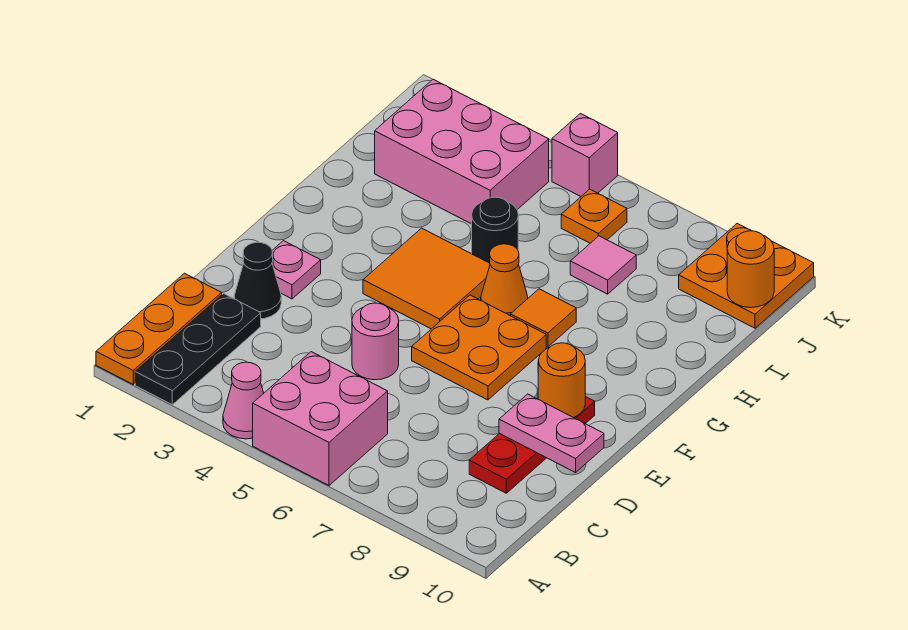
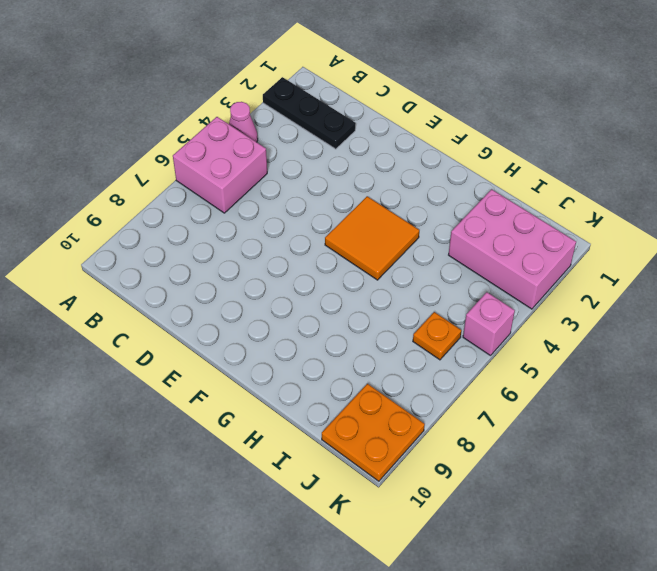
pink brick I2:K3 level 1 -> pink brick I2:J4 level 1
none -> orange plate A1:C1 level 1
none -> red plate C9:E9 level 1
none -> black cone D2 level 1

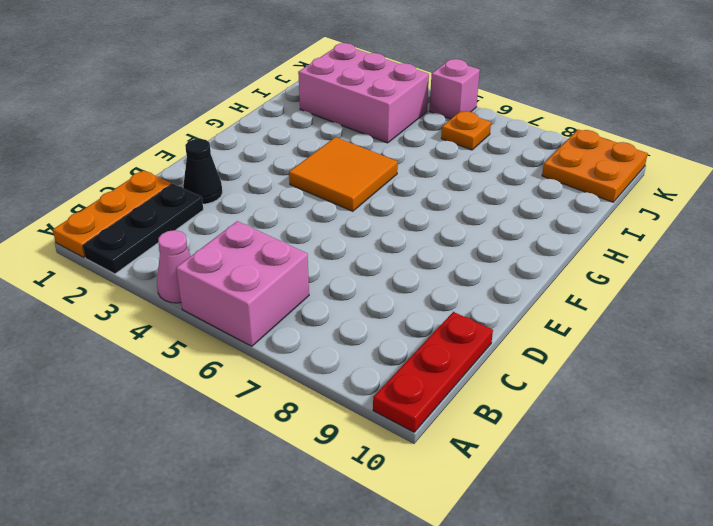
red plate A10:C10 level 1 -> red plate C9:E9 level 1
none -> pink round brick D5 level 1
none -> pink plate E2 level 1
none -> orange plate E6:F7 level 1

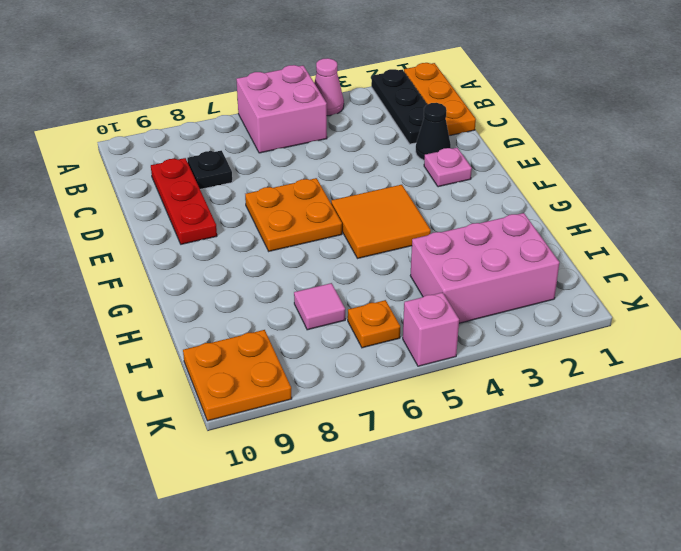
black plate C8 level 1 -> none
none -> pink round brick D5 level 1
none -> orange cone G6 level 1
none -> orange tile G7 level 1

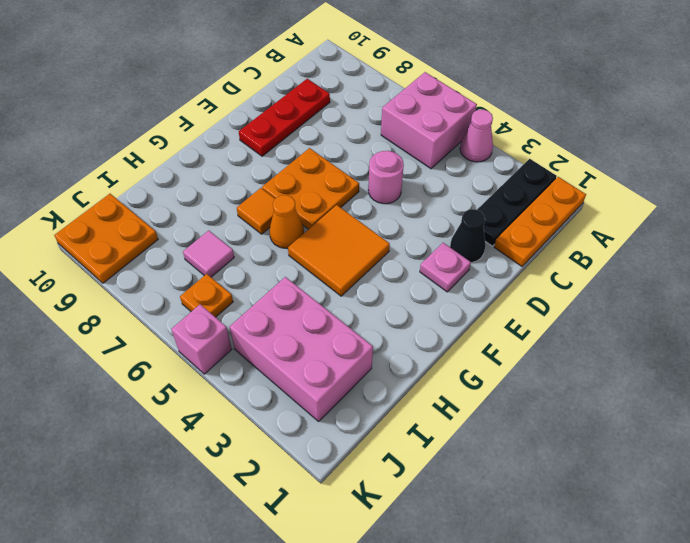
none -> black round brick H5 level 1
none -> pink plate D9:D10 level 2
none -> orange round brick E9 level 2

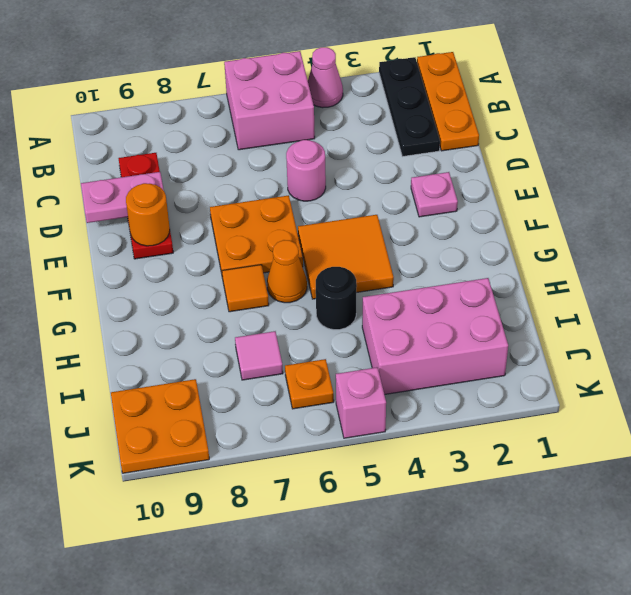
none -> black cone D2 level 1
none -> orange round brick J10 level 2

